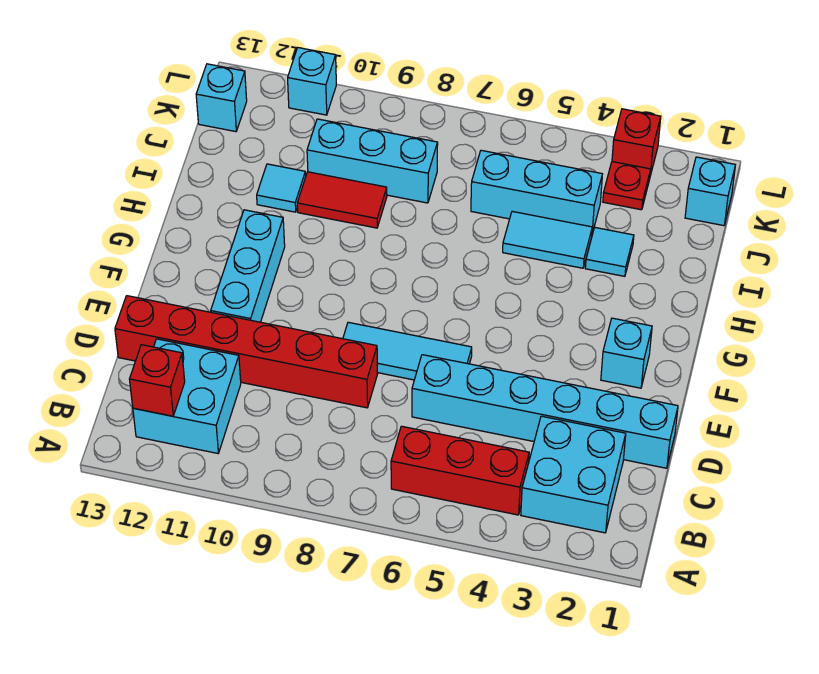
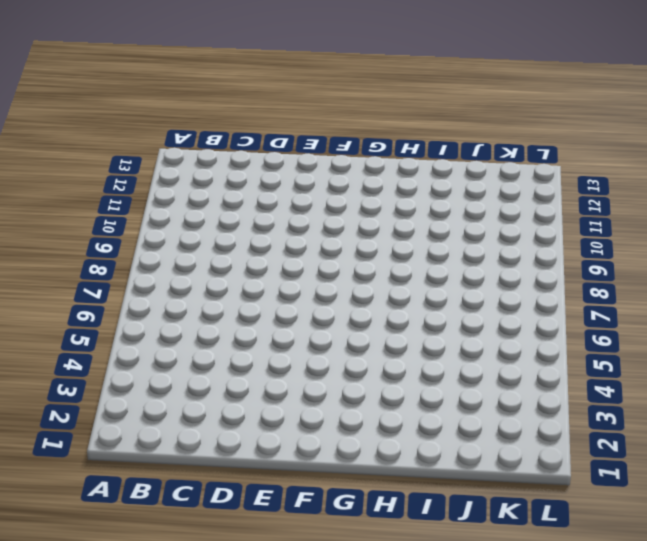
none -> cyan brick B2:C3 level 1
none -> red brick B4:B6 level 1
none -> cyan brick B11:C12 level 1

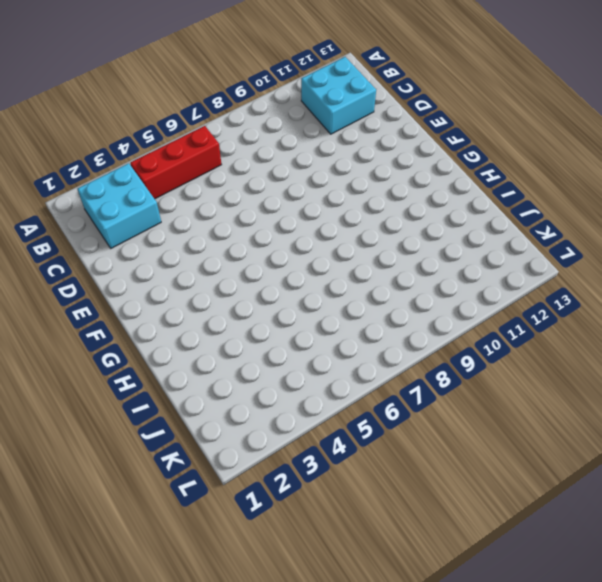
none -> cyan brick D1:D6 level 1
none -> red brick D8:D13 level 1
none -> cyan tile E6:E8 level 1

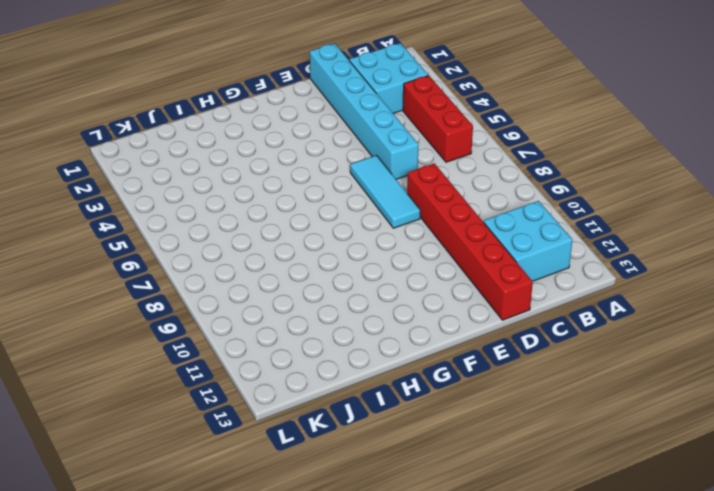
none -> cyan brick E11:G11 level 1
none -> cyan brick F2 level 1
none -> cyan tile I3 level 1

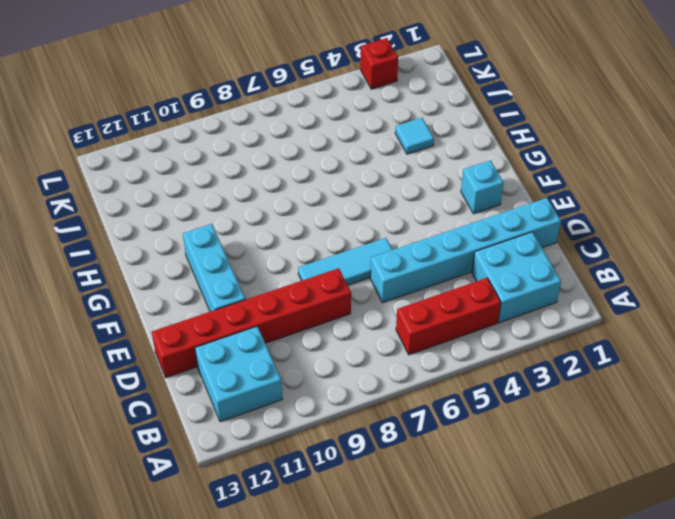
none -> cyan tile I4:I5 level 1
none -> red tile I9:I10 level 1
none -> cyan tile I11 level 1

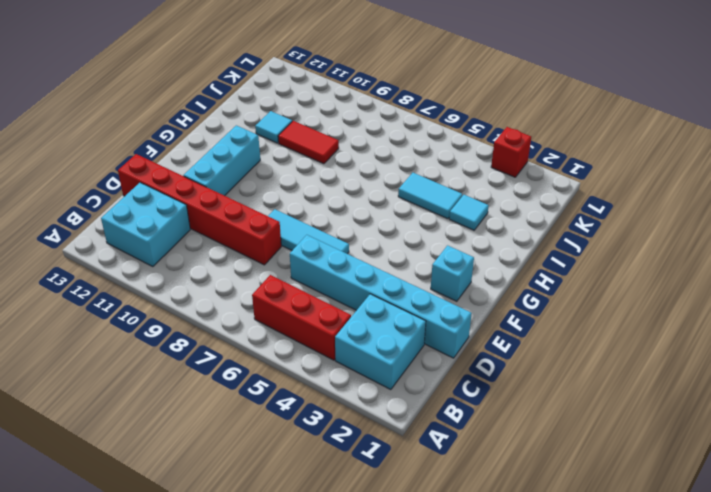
none -> cyan brick J4:J6 level 1
none -> cyan brick J8:J10 level 1
none -> cyan brick K1 level 1

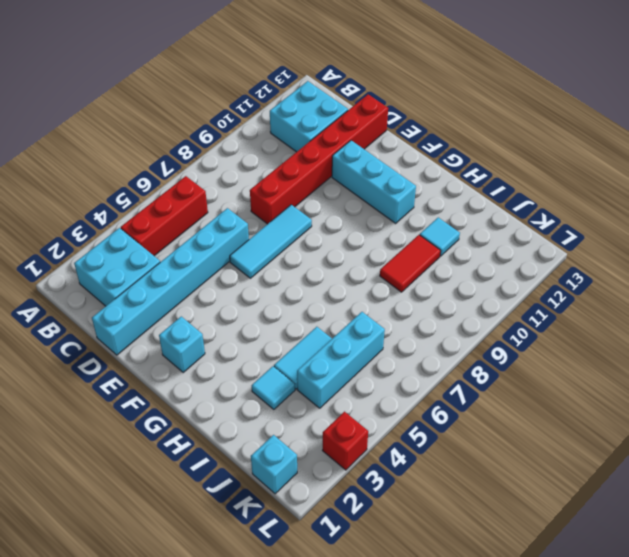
none -> cyan brick J8:J10 level 1
none -> red plate K3 level 1
none -> cyan brick K13 level 1

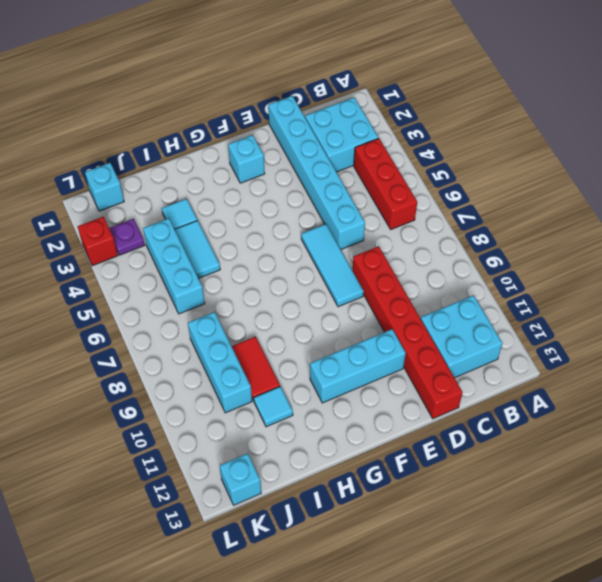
purple plate K3 level 1 -> red plate K3 level 1
none -> cyan brick L11 level 1
none -> red brick B12 level 2

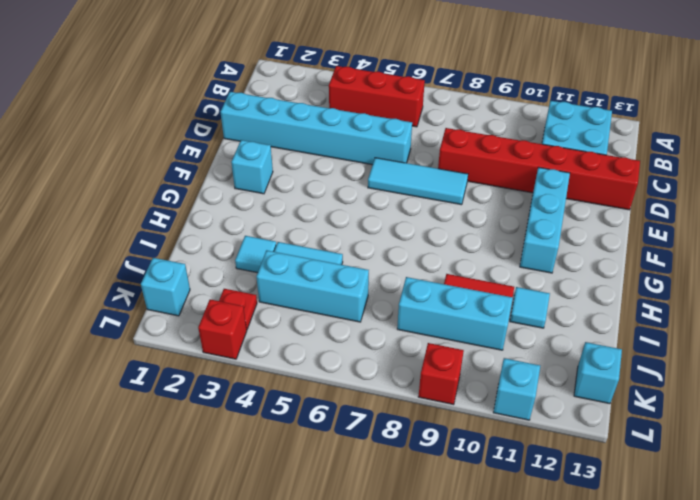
red brick L9 level 1 -> red brick B12 level 2
none -> cyan brick B2:C3 level 1

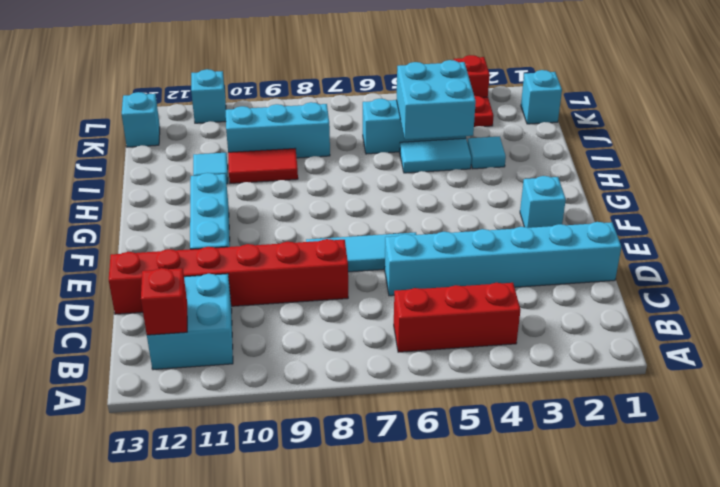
cyan brick I4:J5 level 2 -> cyan brick B2:C3 level 1

